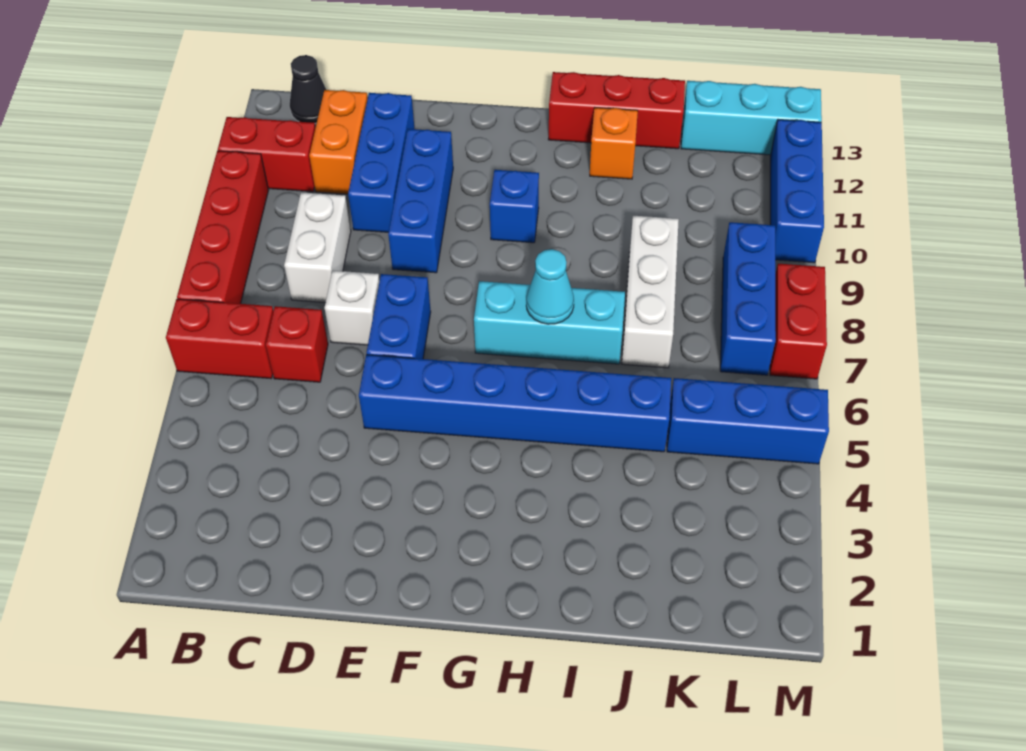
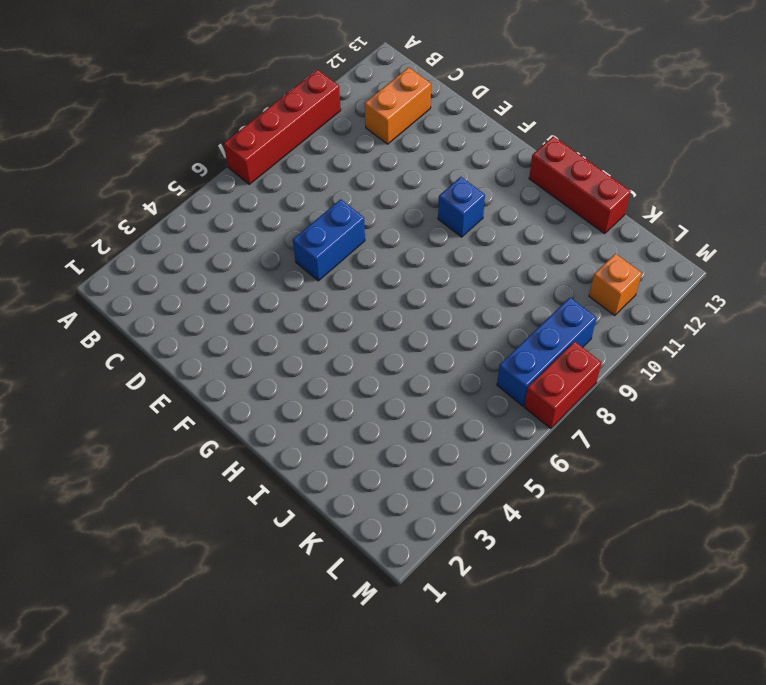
orange brick L11 level 1 -> orange brick I12 level 1
none -> red brick A6:B6 level 1
none -> red brick A11:B11 level 1
none -> black cone B13 level 1

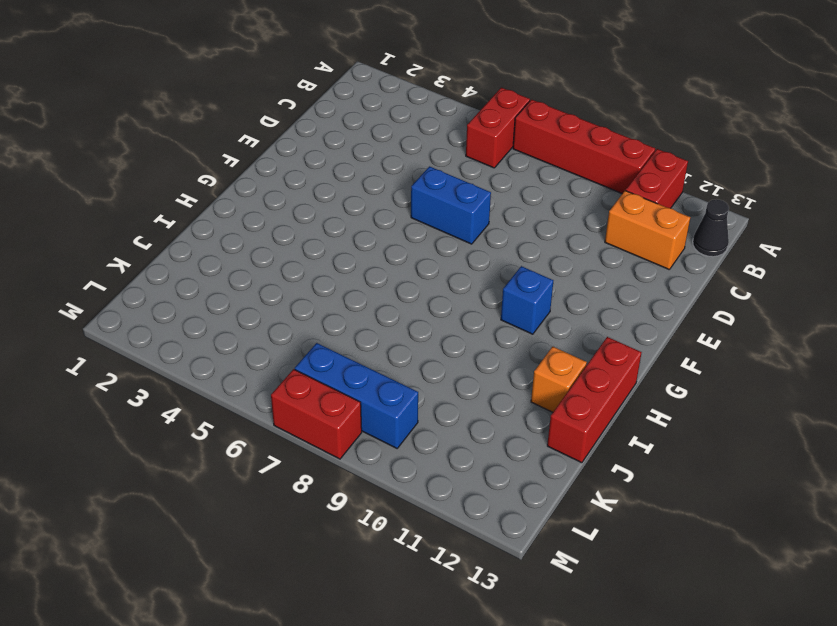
none -> red brick C6 level 1
none -> white brick C8:C9 level 1
none -> white brick D7 level 1

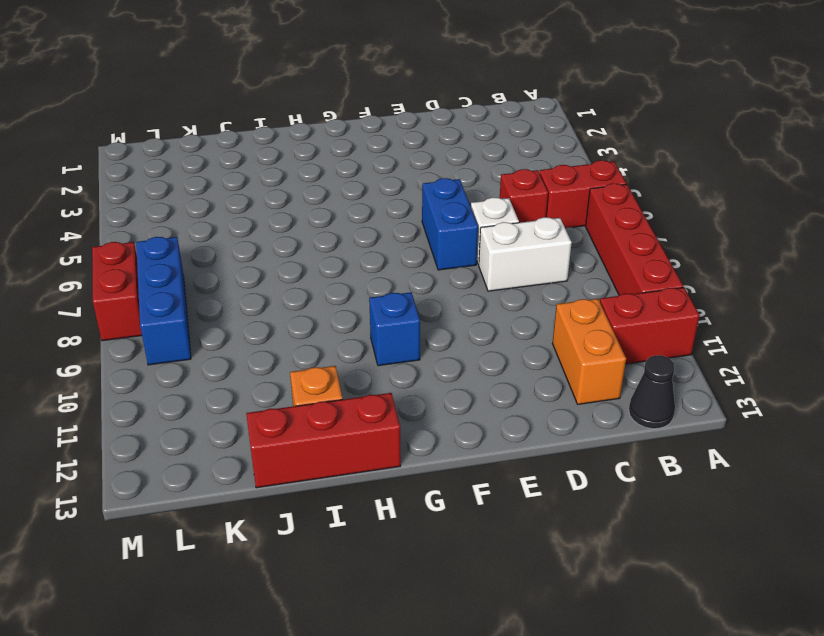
white brick C8:D8 level 1 -> white brick C8:C9 level 1
none -> blue brick D10:D12 level 1
none -> blue brick E5:J5 level 1
none -> blue brick E9:E11 level 1

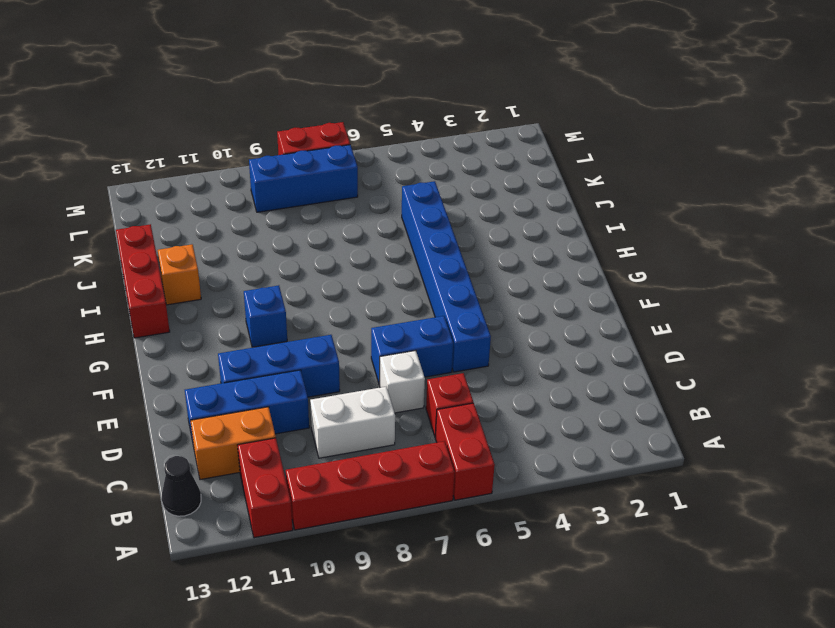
none -> cyan brick G7:I7 level 1
none -> white brick J7:J9 level 1
none -> blue brick K5:M5 level 1

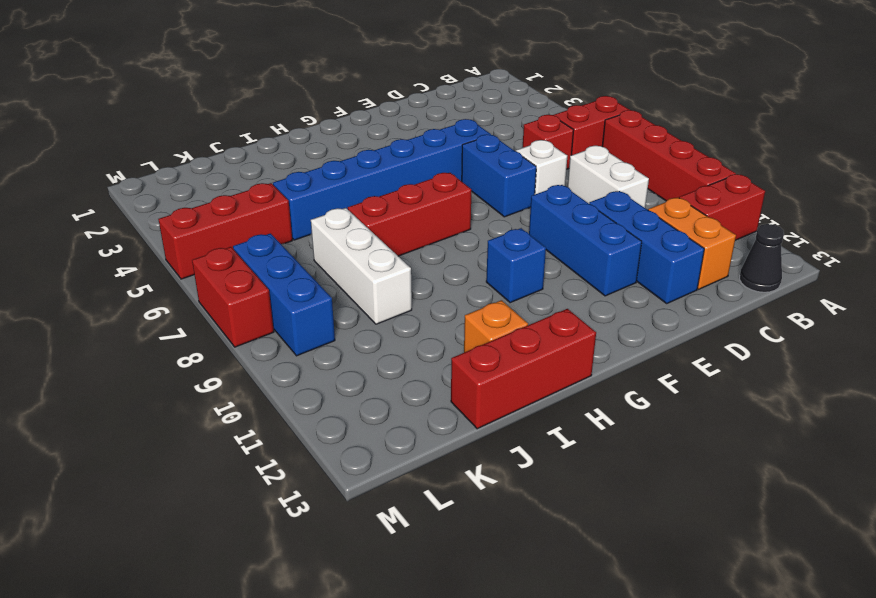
red brick G7:I7 level 1 -> cyan brick G7:I7 level 1
red brick K5:M5 level 1 -> blue brick K5:M5 level 1
none -> cyan brick K13:M13 level 1
none -> blue brick M10:M12 level 1
none -> cyan cone H7 level 2

